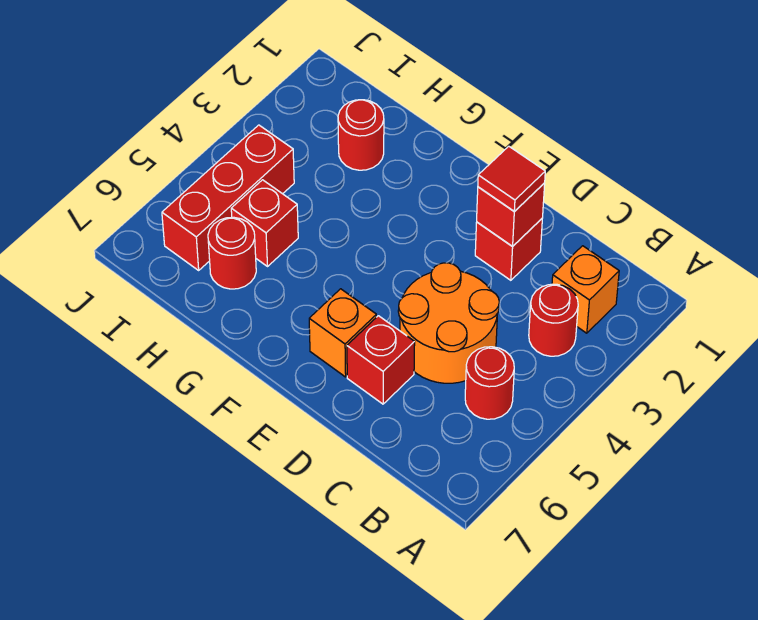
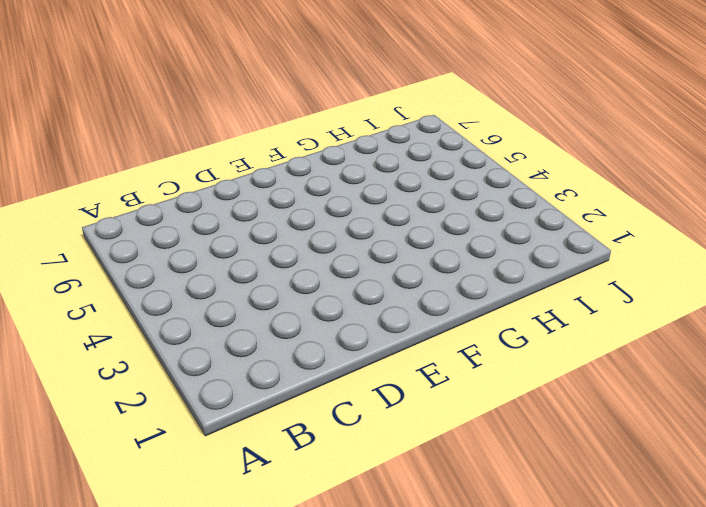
none -> orange brick B2 level 1
none -> red round brick B3 level 1
none -> red round brick B5 level 1

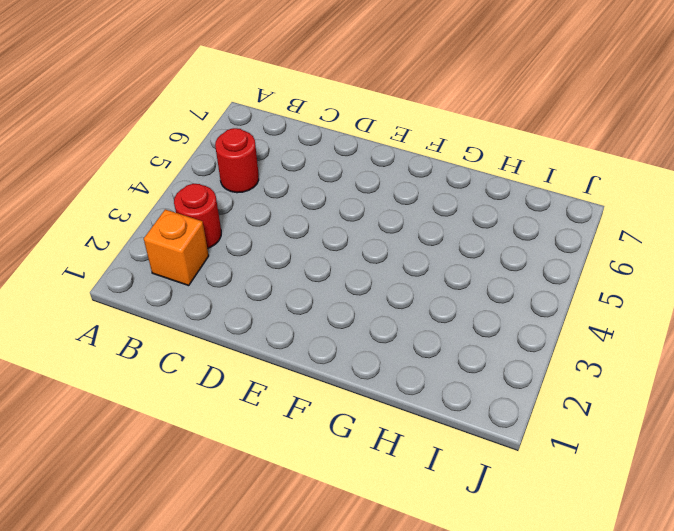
none -> orange round brick C4:D5 level 1
none -> red brick D2 level 1
none -> red brick D6 level 1

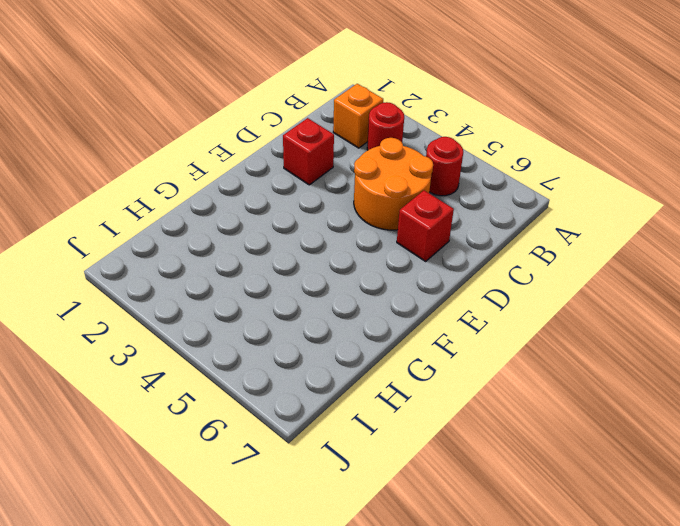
none -> orange brick E6 level 1
none -> red round brick H2 level 1
none -> red brick H5 level 1

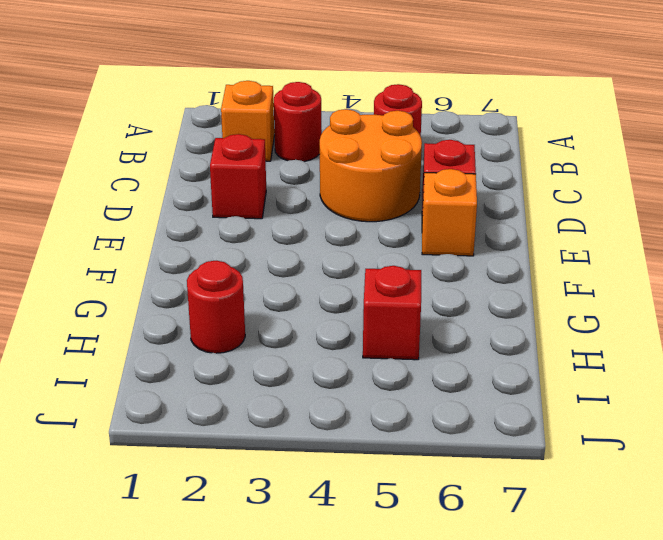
none -> red round brick H6 level 1
none -> red brick I4:I6 level 1
none -> red brick D2 level 2

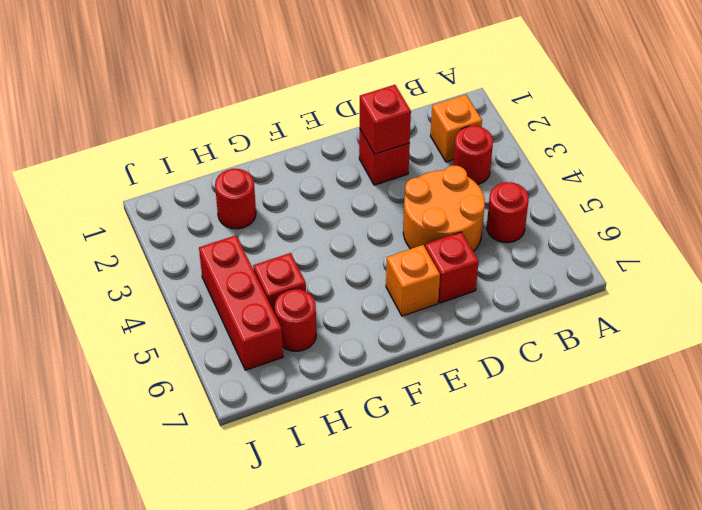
none -> red tile D2 level 3

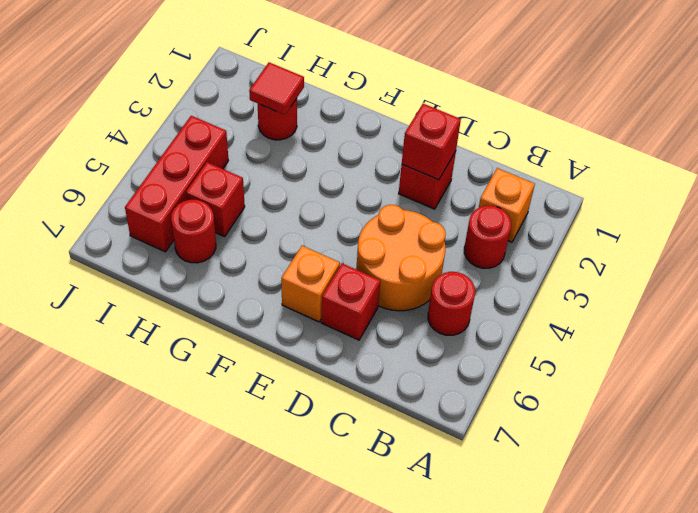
red tile H2 level 2 -> red tile D2 level 3

